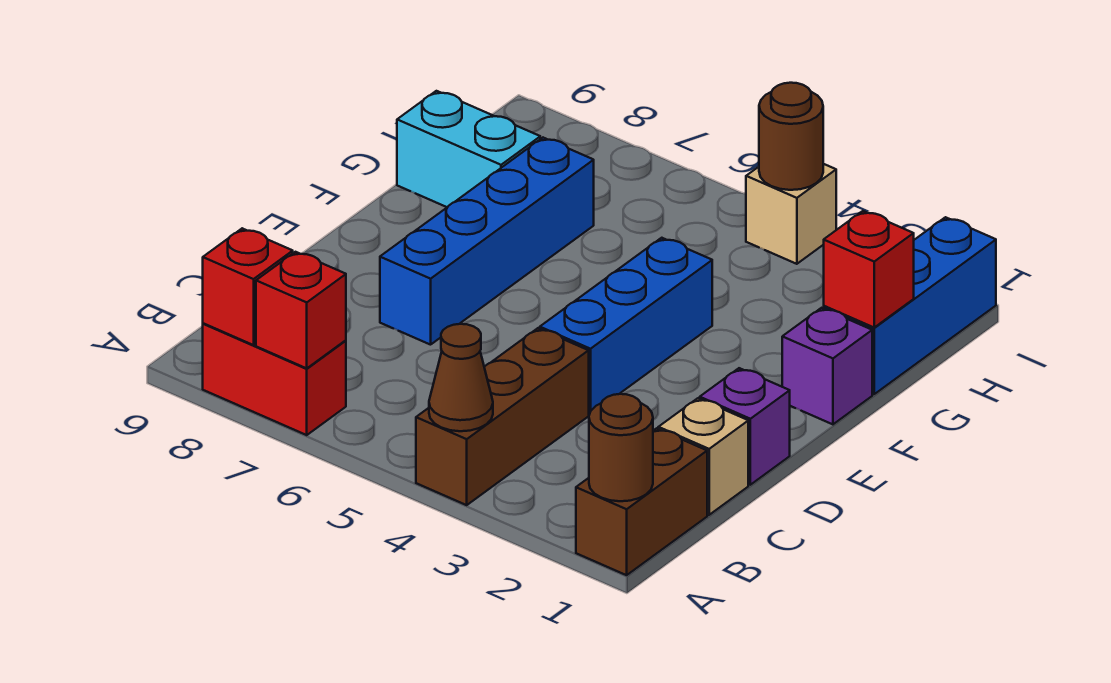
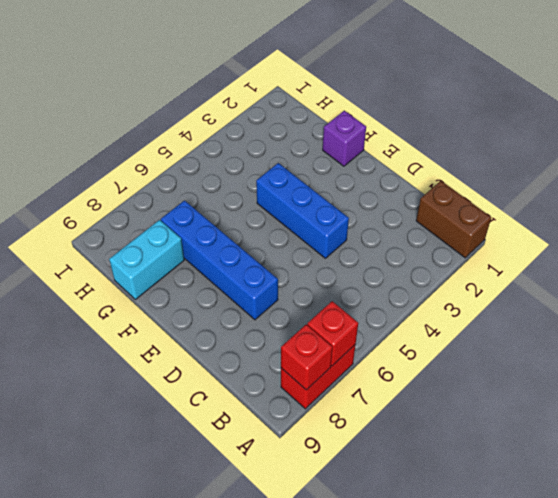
none -> brown brick A4:C4 level 1
none -> tan brick C1 level 1
none -> purple brick D1 level 1

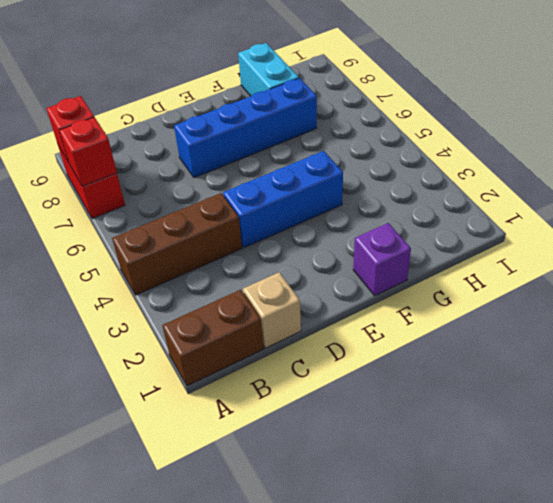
none -> purple brick D1 level 1
none -> blue brick G1:I1 level 1
none -> tan brick I4 level 1

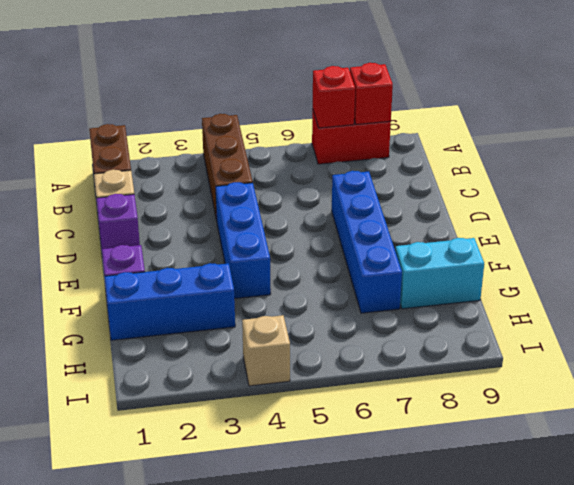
blue brick G1:G3 level 1 -> blue brick G1:I1 level 1
none -> brown round brick A1 level 2
none -> brown cone A4 level 2
none -> red brick G1 level 2

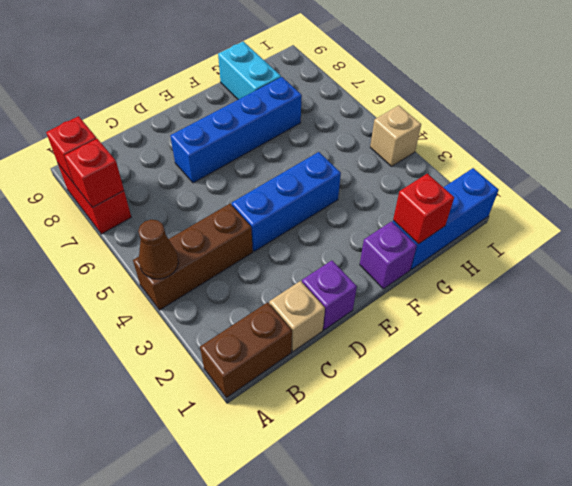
none -> brown round brick A1 level 2
none -> brown round brick I4 level 2

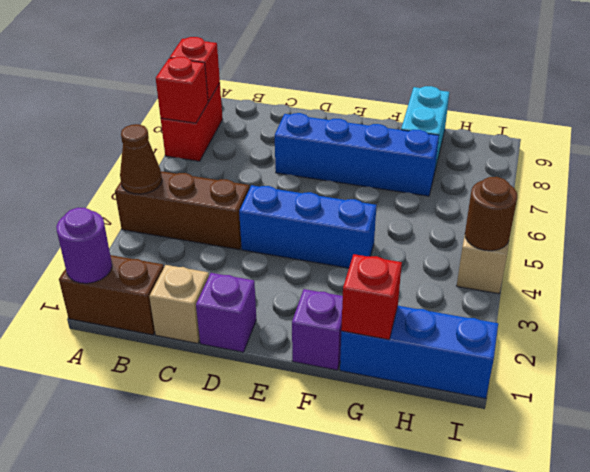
purple round brick A1 level 2 -> brown round brick A1 level 2

